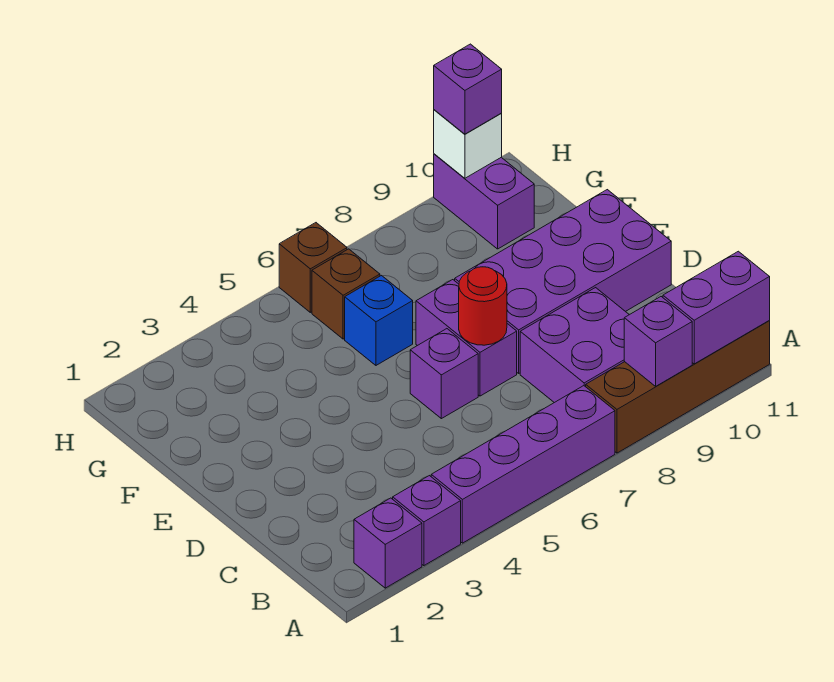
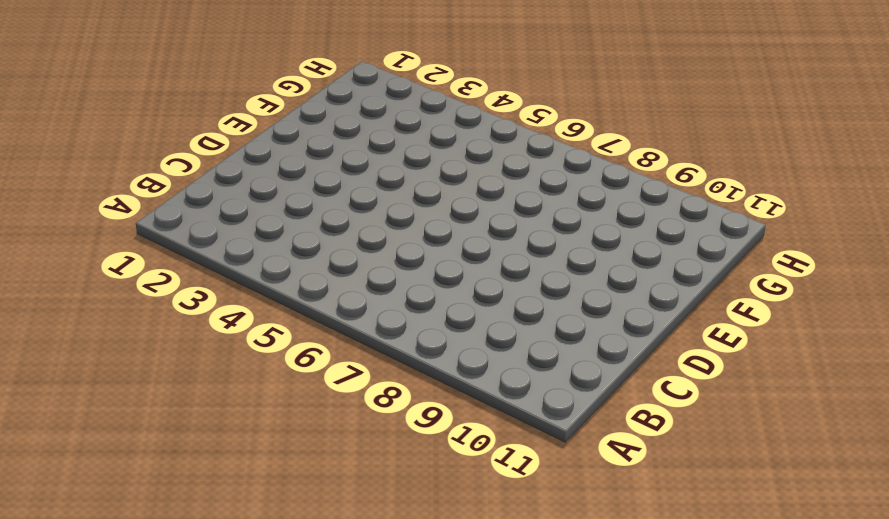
none -> purple brick A2 level 1
none -> purple brick A3 level 1
none -> purple brick A4:A7 level 1

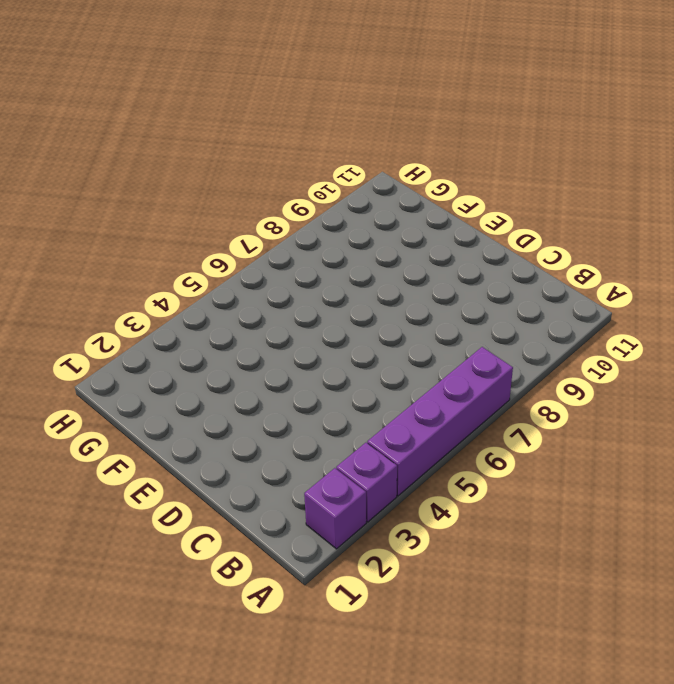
none -> brown brick A8:A11 level 1
none -> purple brick B8:C9 level 1
none -> purple brick D6 level 1

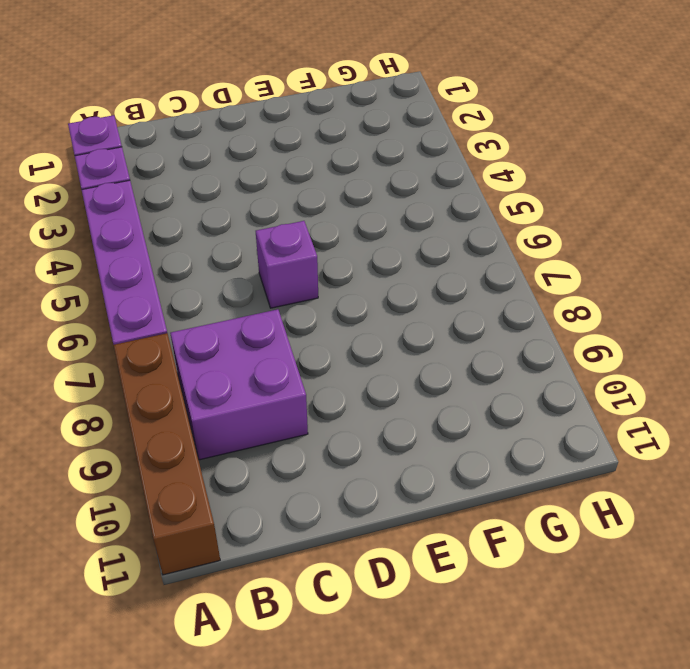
none -> purple brick D7:E7 level 1
none -> purple brick D8:E11 level 1
none -> blue brick F6 level 1

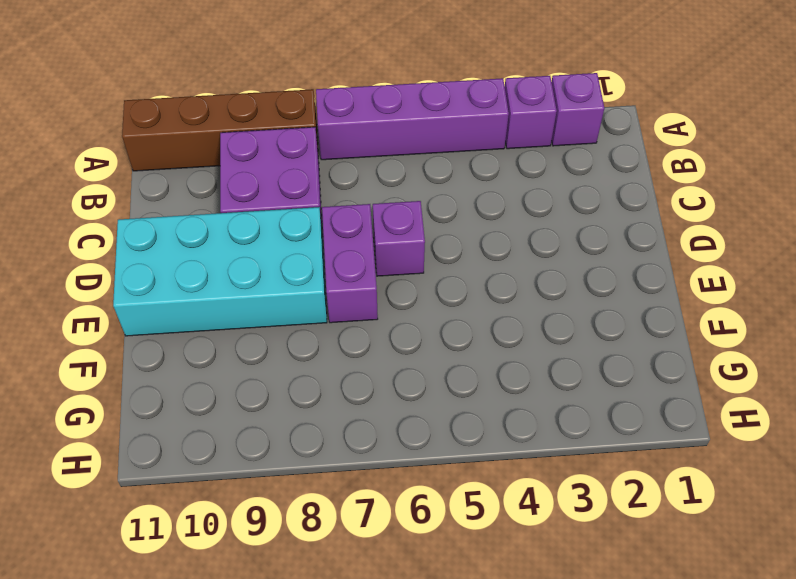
cyan brick D8:E11 level 1 -> purple brick D8:E11 level 1
none -> blue brick F6 level 1
none -> brown brick G6 level 1
none -> purple brick G10:H10 level 1

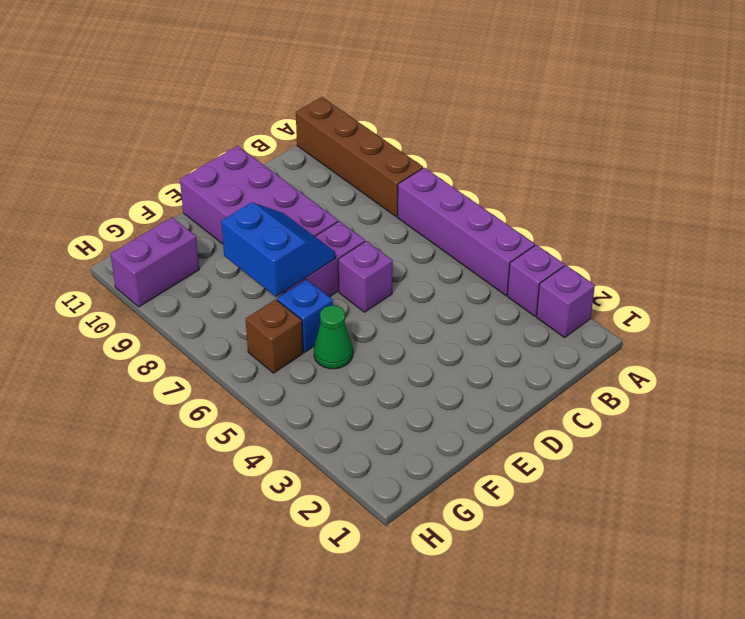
blue slope E7:F8 level 2 top F -> none
green cone F5 level 1 -> none
none -> purple brick B8:C9 level 1
none -> brown brick H6 level 1
none -> purple brick A9 level 2

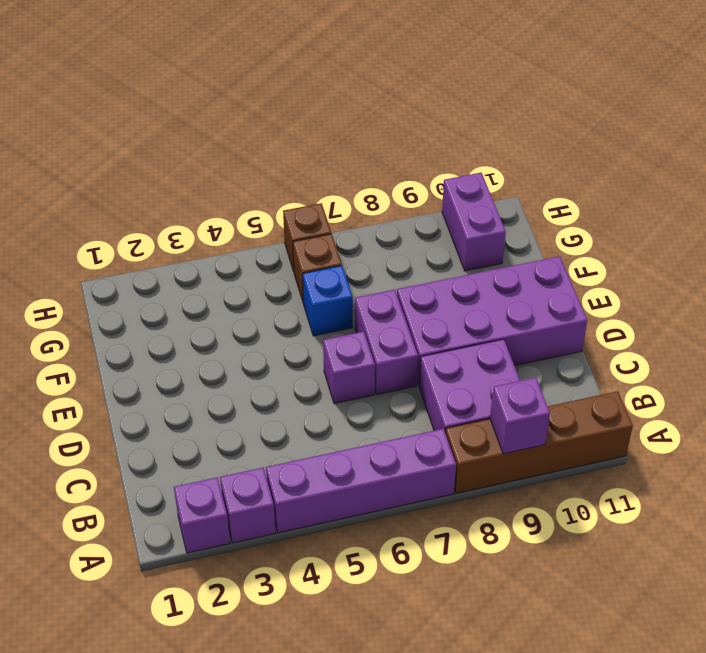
none -> purple brick A10:A11 level 2
none -> red round brick D7 level 2
none -> white brick H10 level 2

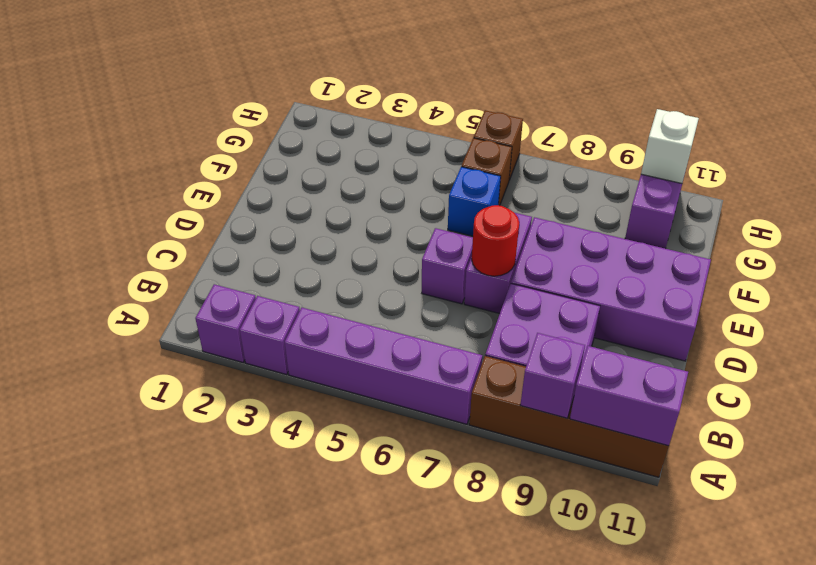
none -> purple brick H10 level 3

